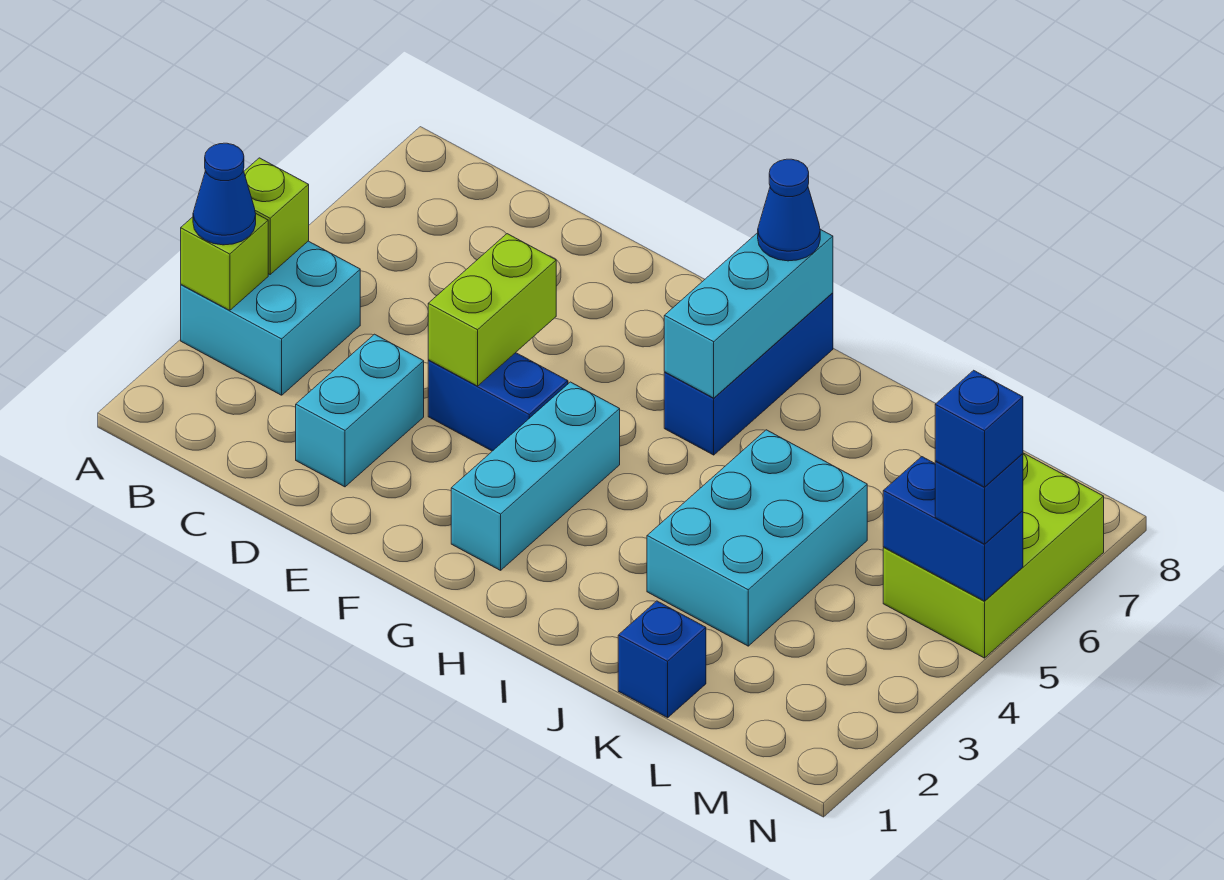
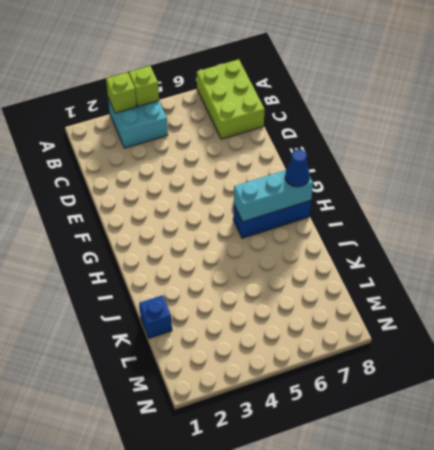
lime brick A7:C8 level 1 -> lime brick M5:N7 level 1
none -> cyan brick D2:D3 level 1
none -> blue brick E4:F4 level 1
none -> cyan brick G2:G4 level 1

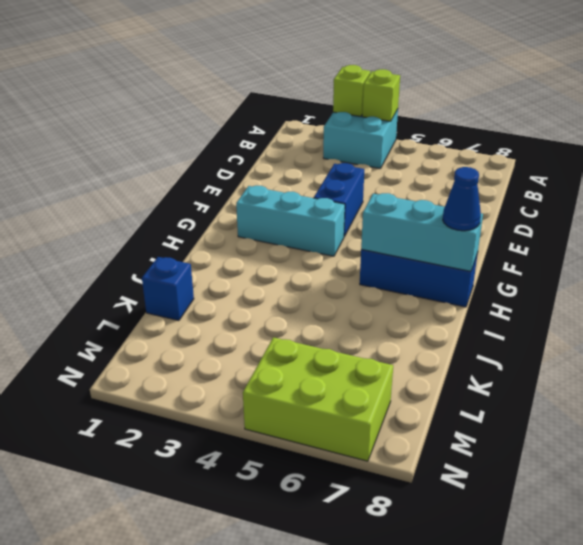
none -> cyan brick D2:D3 level 1
none -> cyan brick J3:K5 level 1
none -> lime brick E4:E5 level 2

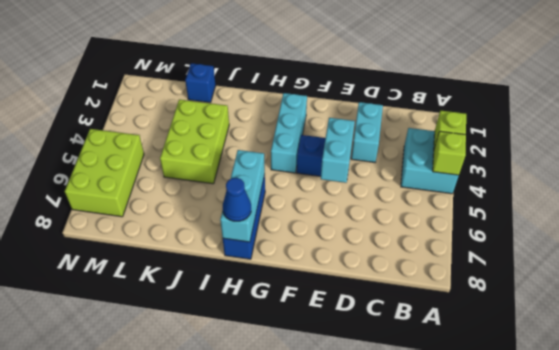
cyan brick E4:E5 level 2 -> lime brick E4:E5 level 2
lime brick J3:K5 level 1 -> cyan brick J3:K5 level 1
none -> blue brick M5:N5 level 2
none -> blue cone A3 level 3
none -> blue brick N5 level 3

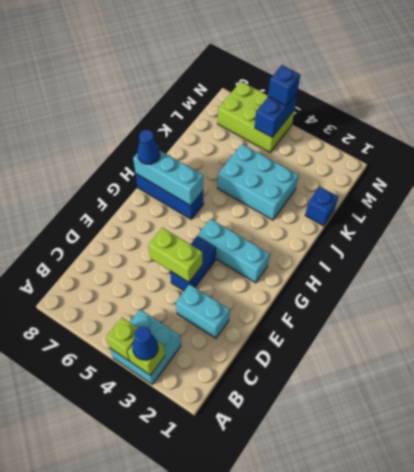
none -> blue brick N5 level 4

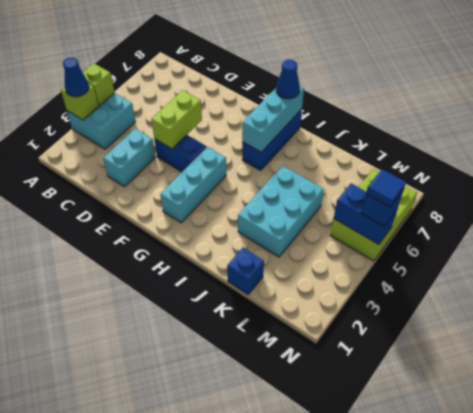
blue tile N5 level 4 -> blue brick N5 level 4

